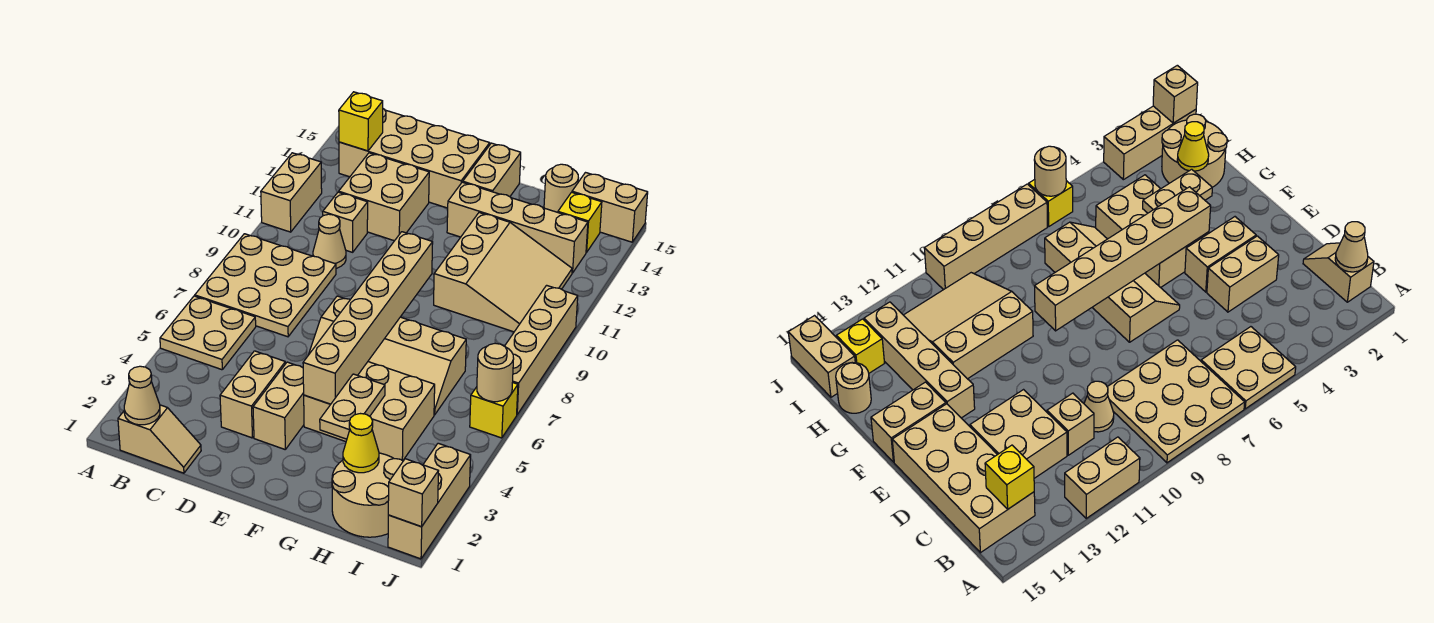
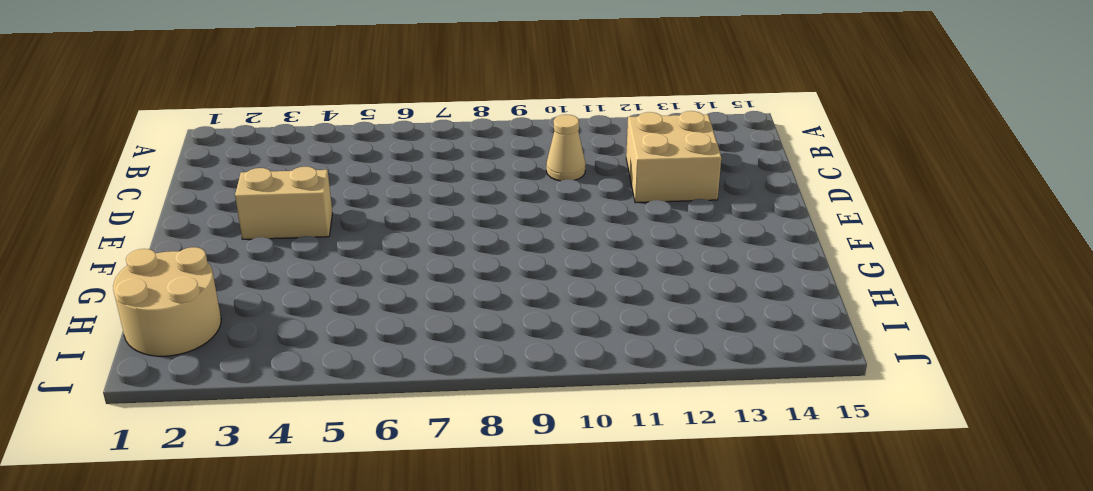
none -> tan plate A5:B6 level 1
none -> tan plate A7:C9 level 1
none -> tan brick A11:A12 level 1

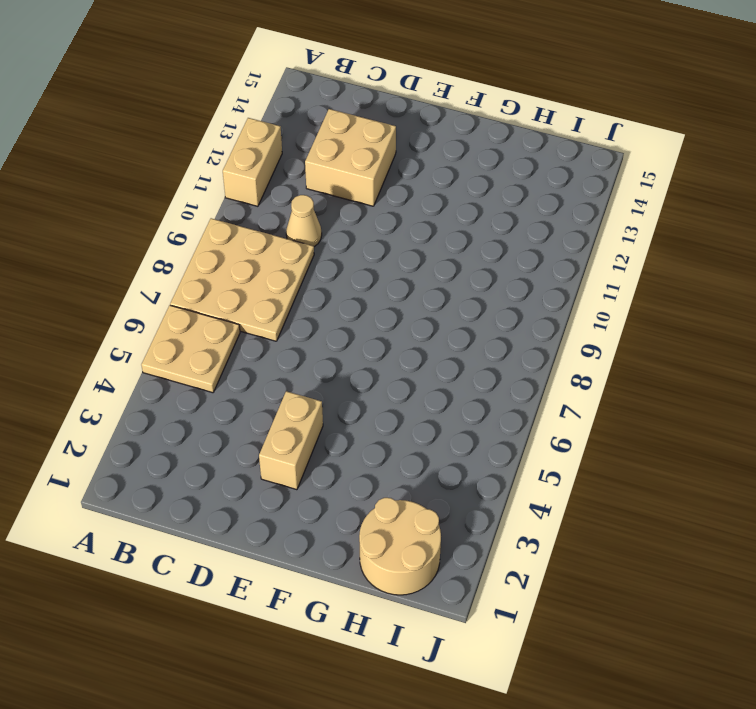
none -> tan slope B1:C1 level 1 top B
none -> tan brick B14:E15 level 1
none -> tan brick C11 level 1

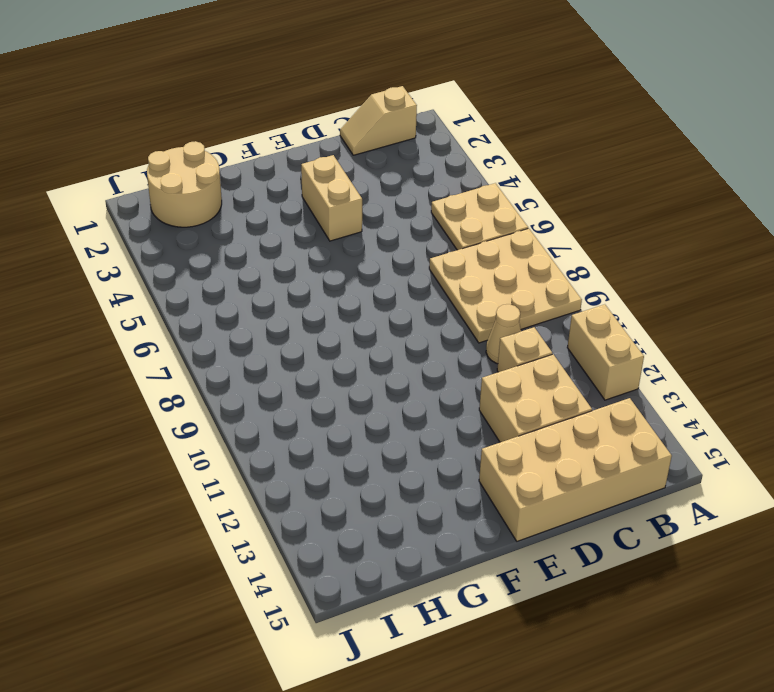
none -> tan brick D3:D4 level 1
none -> tan slope E6:H7 level 1 top 7
none -> tan brick F4:H5 level 1

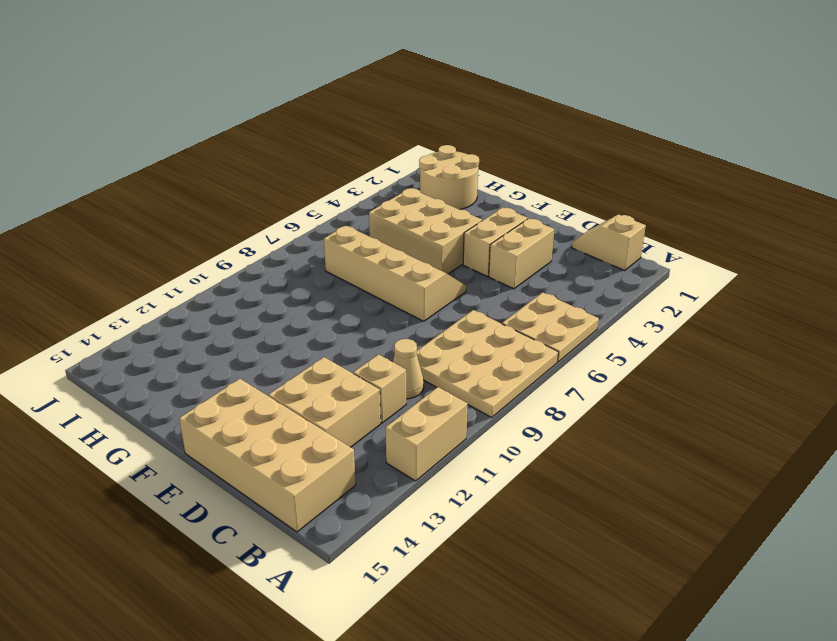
none -> tan brick F13:I13 level 1
none -> tan brick F14:F15 level 1
none -> tan slope G10:I12 level 1 top G

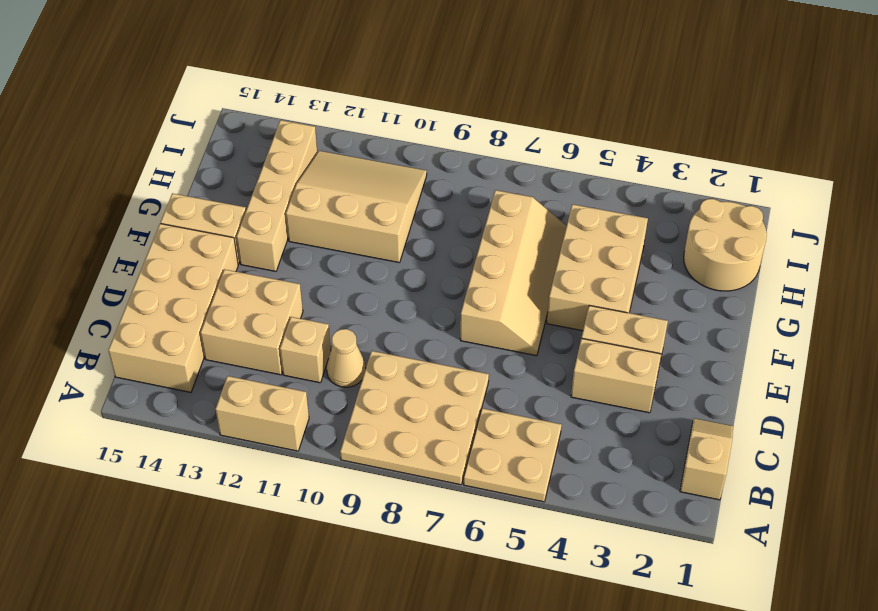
none -> tan round brick H15 level 1
none -> yellow brick I14 level 1
none -> tan brick I15:J15 level 1

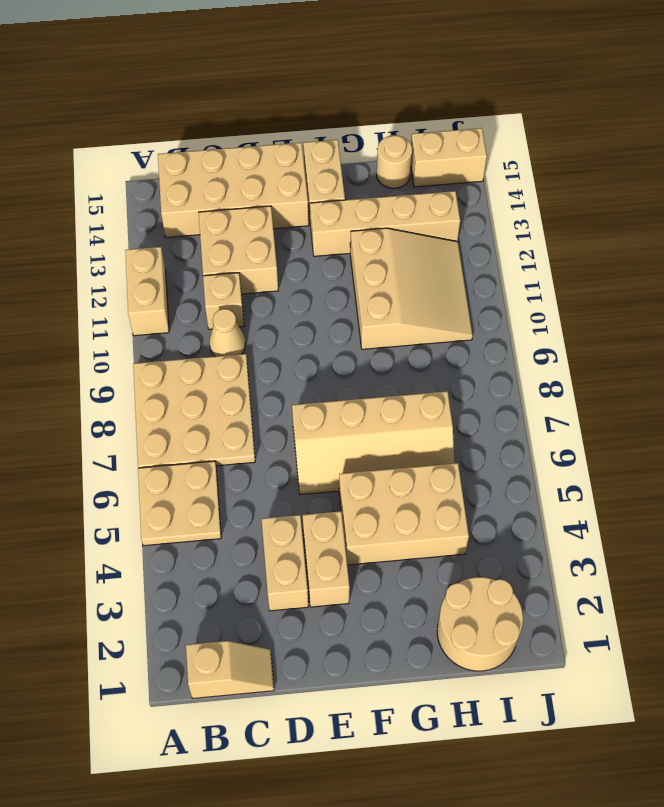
none -> yellow brick I14 level 1
none -> tan brick J1:J3 level 1
none -> yellow brick J6 level 1

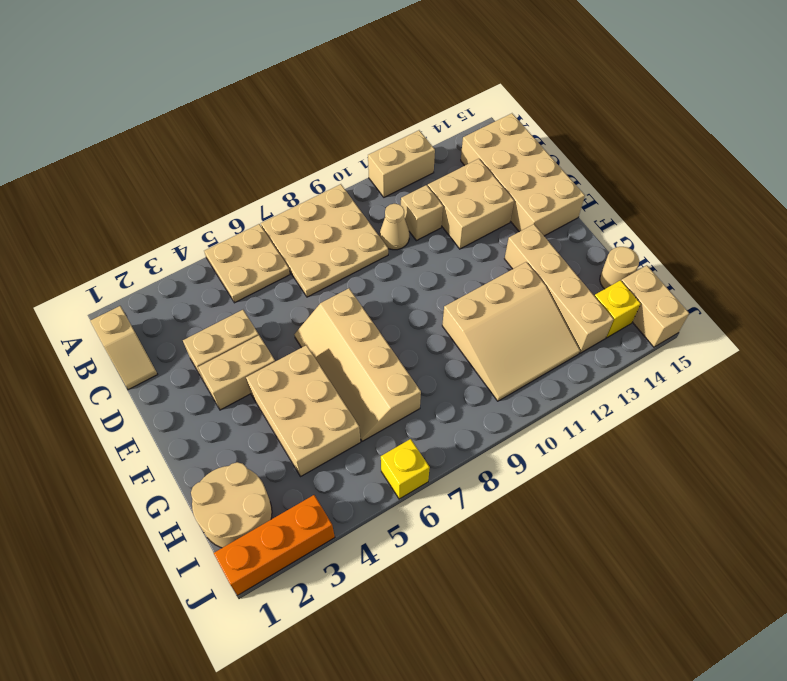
orange brick J1:J3 level 1 -> tan brick J1:J3 level 1
none -> tan brick F14:F15 level 1
none -> tan brick J7:J10 level 1
none -> tan cone B1 level 2

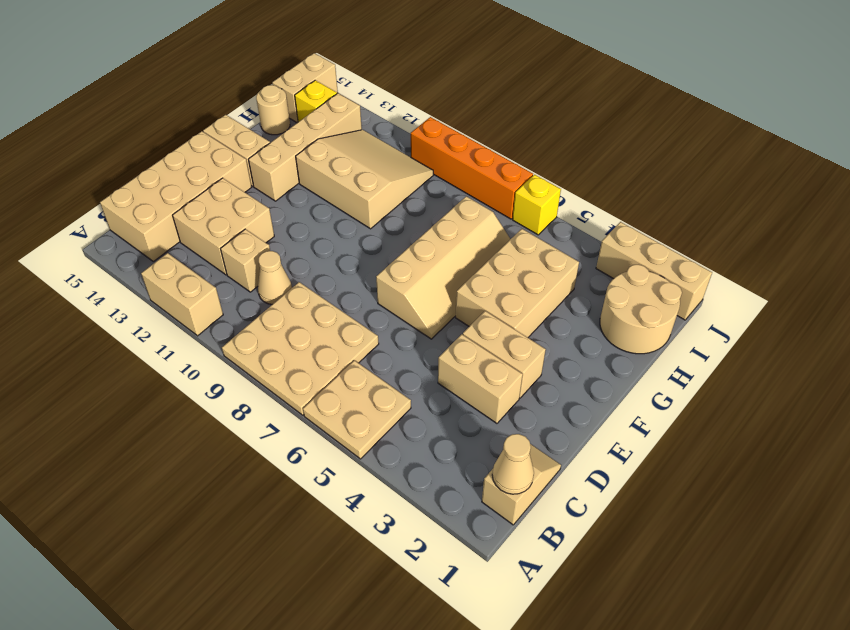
orange brick J7:J10 level 1 -> tan brick J7:J10 level 1
none -> yellow brick B14 level 2
none -> tan brick F4:F9 level 2
none -> tan plate G3:G4 level 2

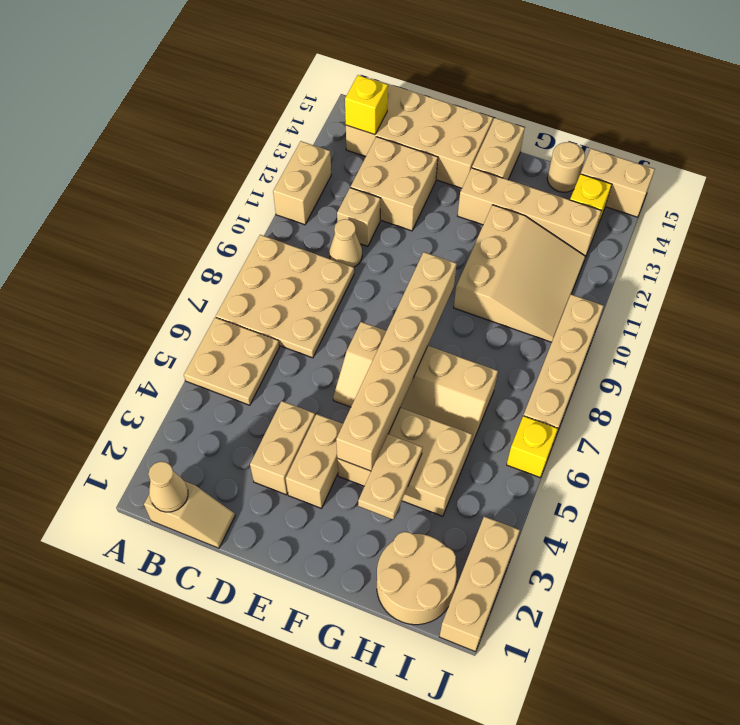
none -> yellow cone H2 level 2
none -> tan brick J1 level 2
none -> tan round brick J6 level 2

